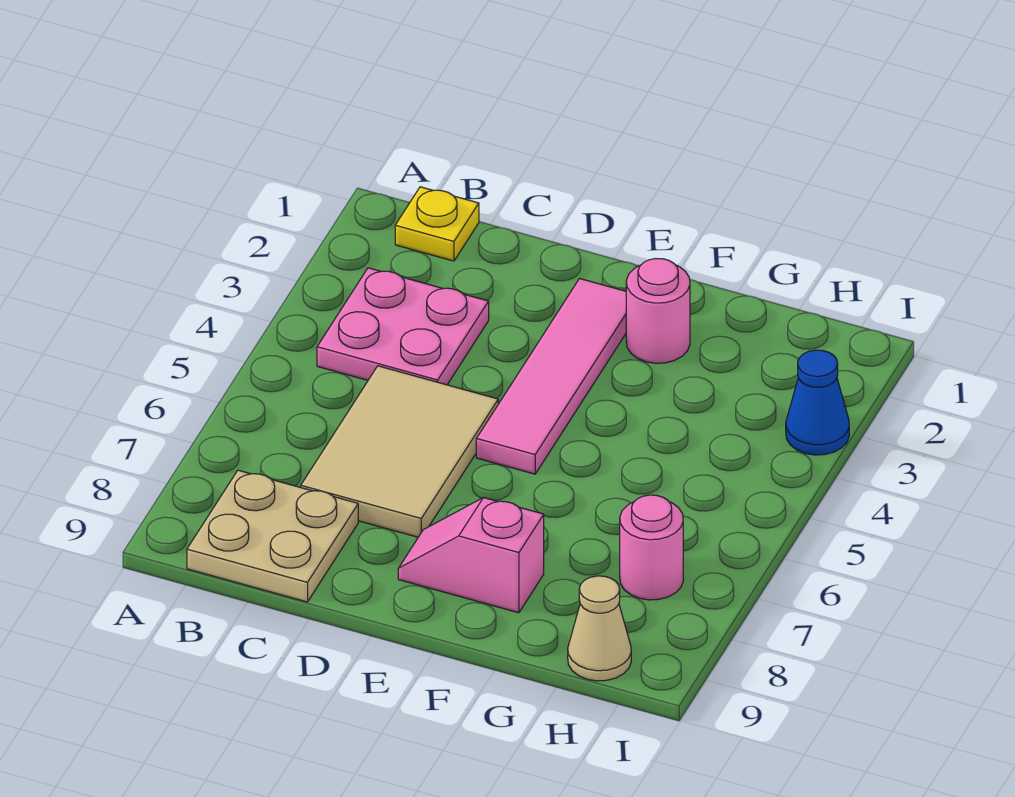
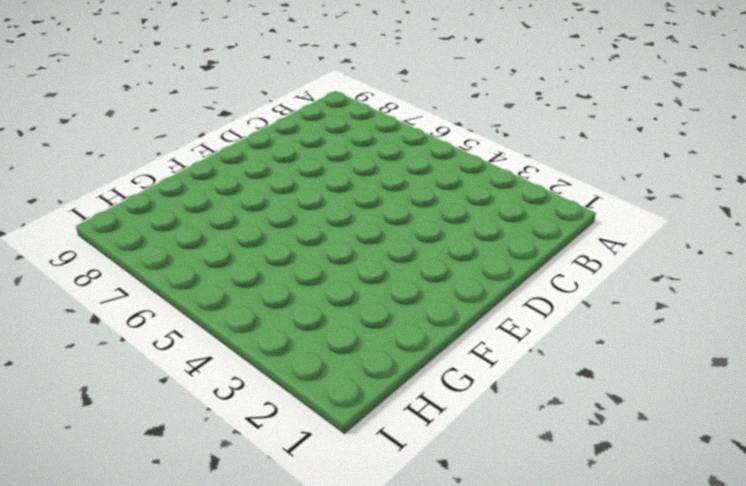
none -> yellow plate B1 level 1
none -> pink plate B3:C4 level 1

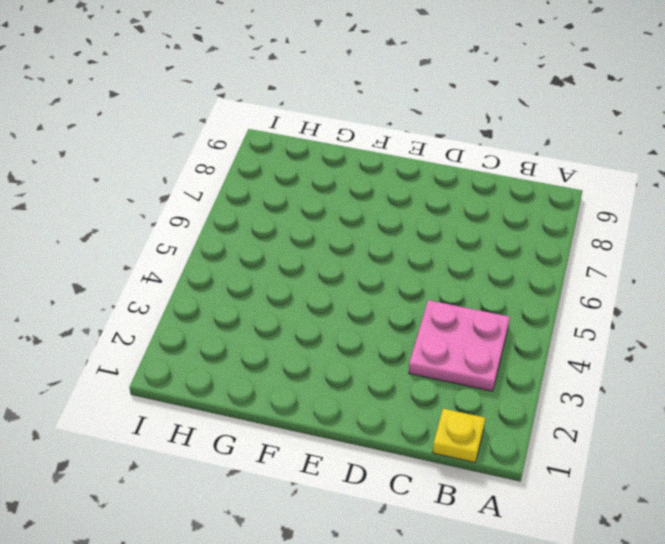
none -> tan plate B8:C9 level 1
none -> tan tile C5:D7 level 1

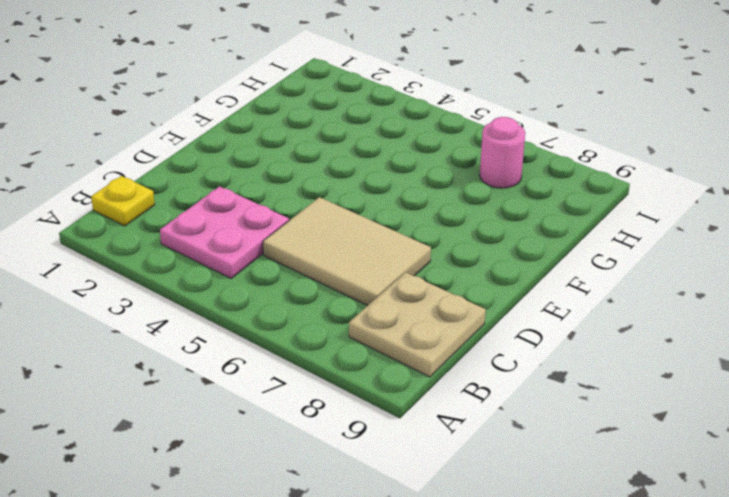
none -> pink tile E2:E5 level 1
none -> pink slope E8:F8 level 1 top F

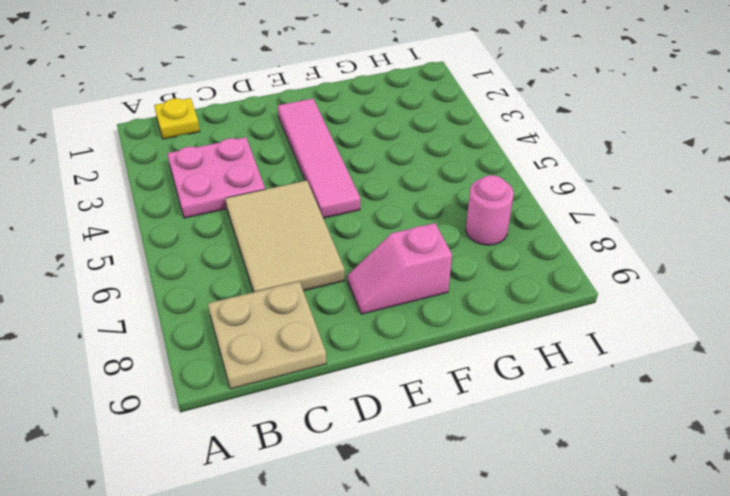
none -> pink round brick F2 level 1
none -> tan cone H9 level 1

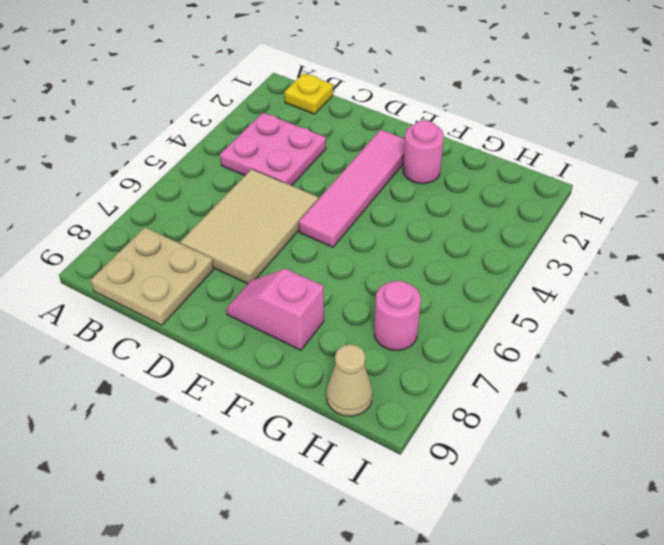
none -> blue cone I3 level 1

